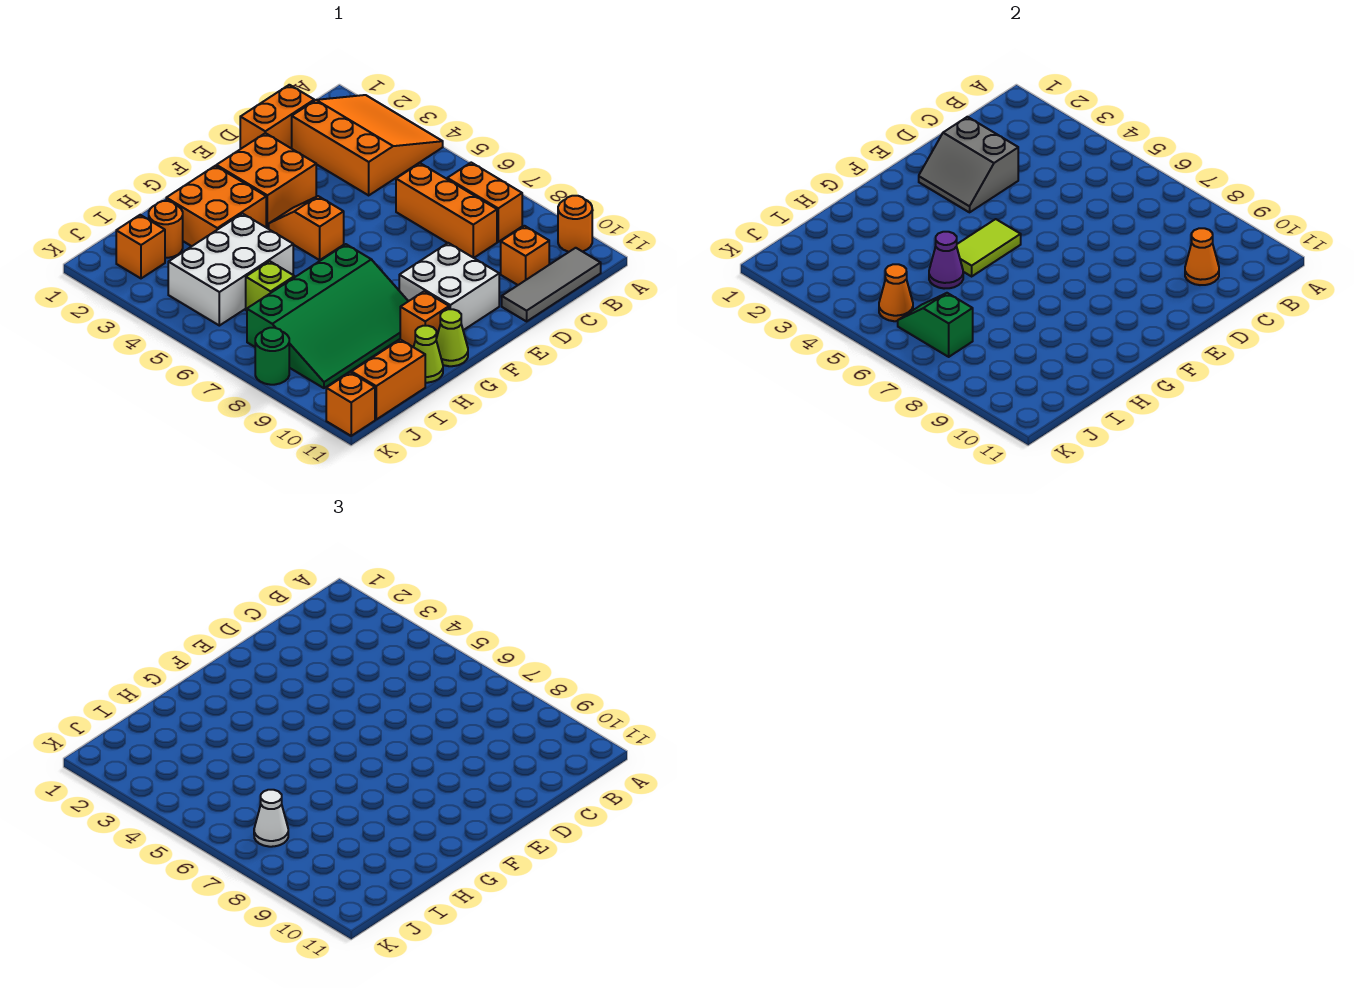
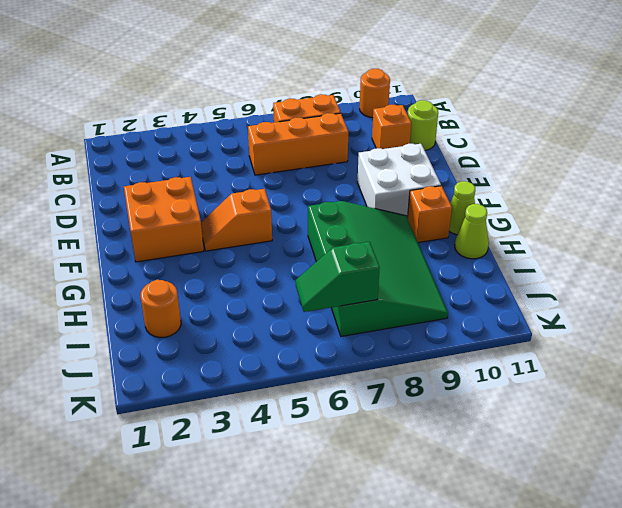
lime round brick C11 level 1 -> grey tile B11:D11 level 1
none -> orange slope A2:C4 level 1 top C
none -> orange brick C1:D1 level 1
none -> orange brick G2:H3 level 1

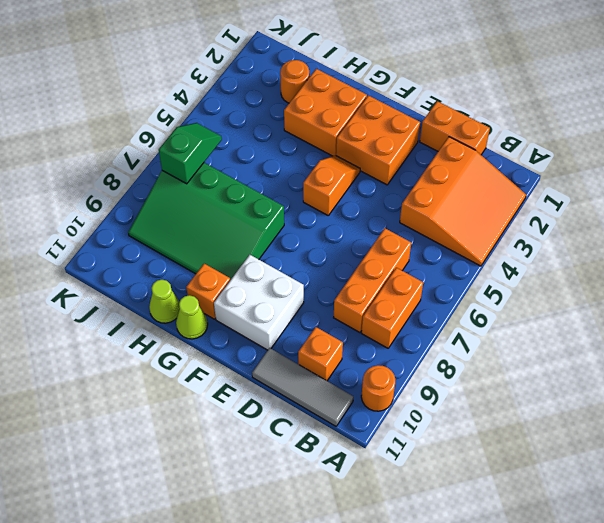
none -> white brick H4:J5 level 1
none -> lime brick I6 level 1
none -> orange brick I11:J11 level 1

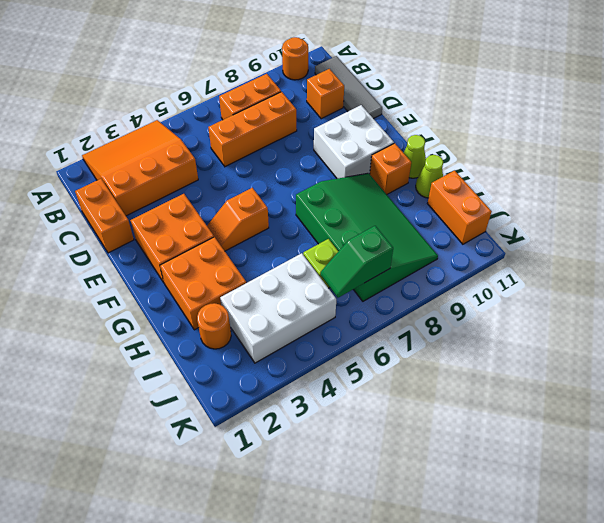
white brick I3:J5 level 1 -> white brick H4:J5 level 1
none -> orange brick J2 level 1
none -> green round brick K8 level 1
none -> orange brick K11 level 1

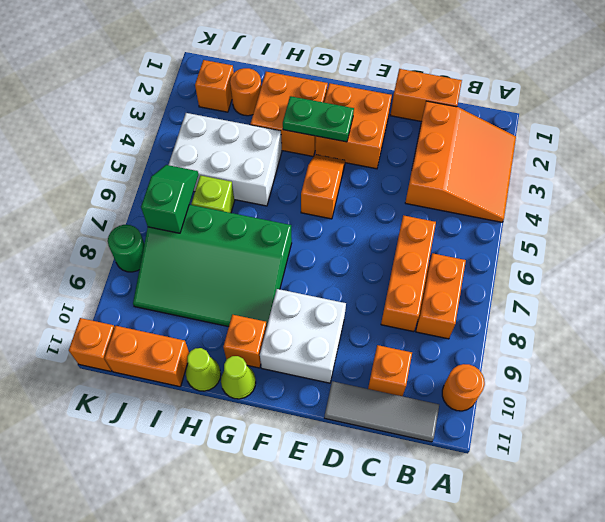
green plate F3:G3 level 2 -> none
none -> orange cone C10 level 2
none -> grey slope D2:E3 level 2 top D
none -> lime tile F5:G5 level 2

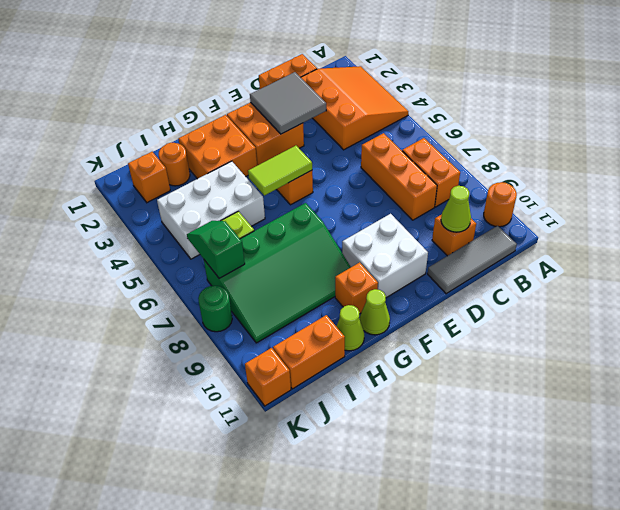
lime cone C10 level 2 -> orange cone C10 level 2
grey tile D2:E3 level 2 -> grey slope D2:E3 level 2 top D
none -> purple cone H5 level 2
none -> orange cone J5 level 2
none -> white cone J7 level 3

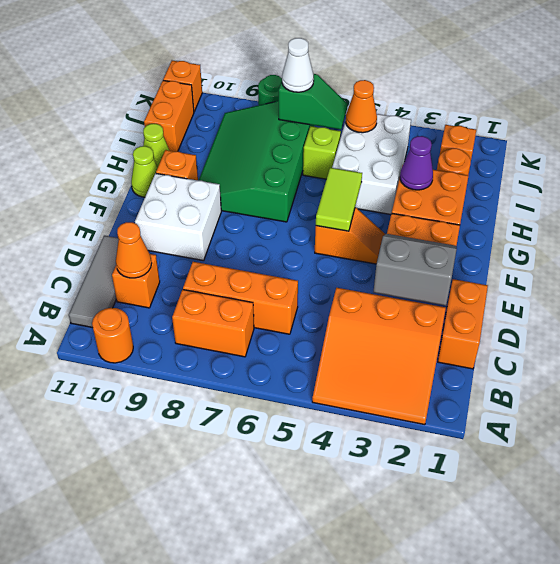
purple cone H3 level 2 -> purple cone H5 level 2

